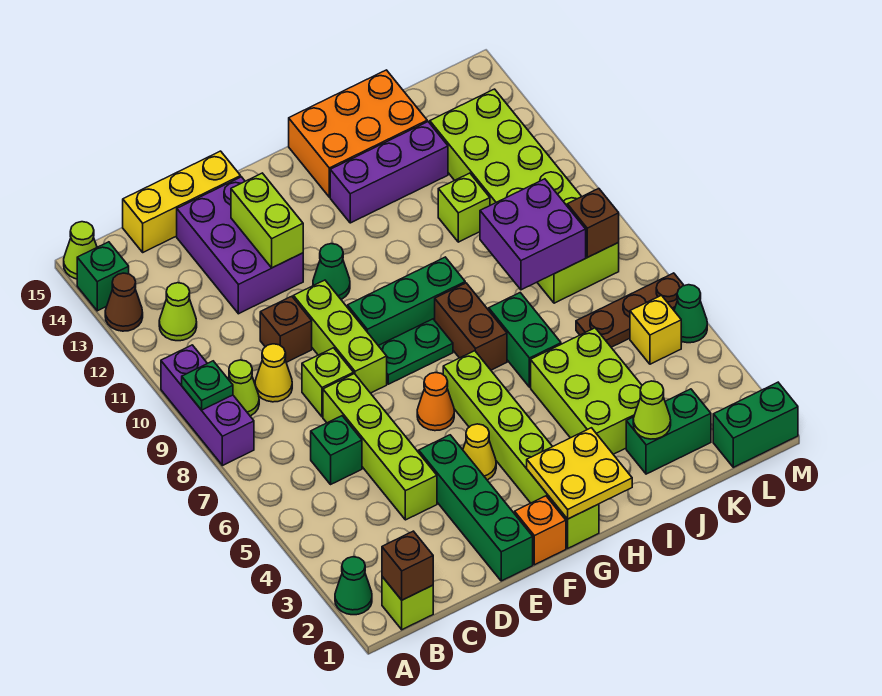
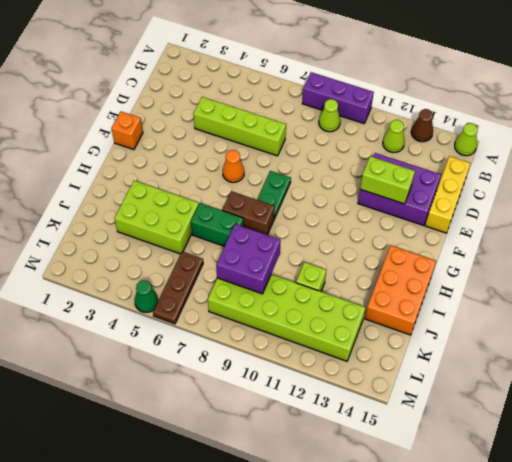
none -> green cone A2 level 1
none -> green brick A14 level 1
none -> lime brick B1 level 1
none -> green brick C6 level 1

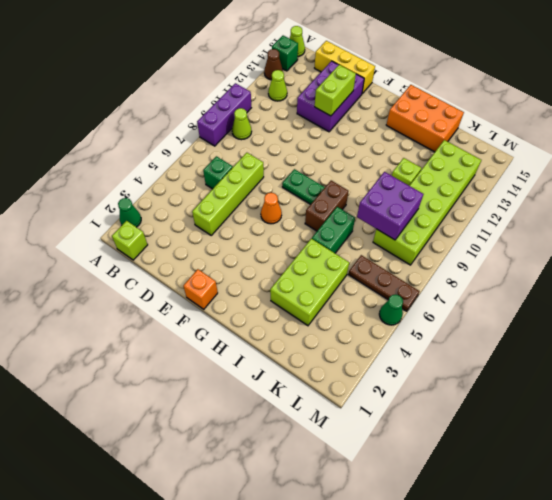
none -> yellow cone C9 level 1
none -> lime brick D8 level 1
none -> brown brick D10 level 1
none -> green brick E1:E4 level 1

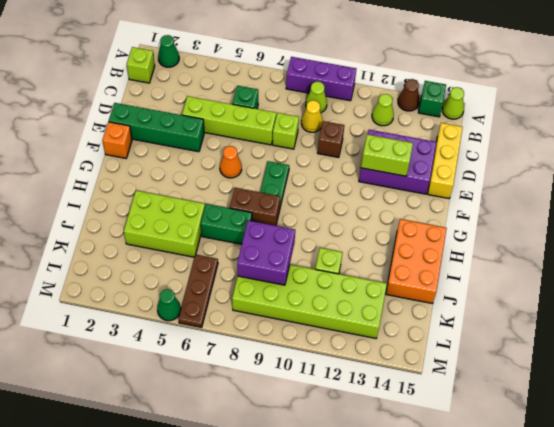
none -> lime brick E8:E10 level 1
none -> yellow cone F4 level 1
none -> green brick F9:H9 level 1
none -> green cone F11 level 1

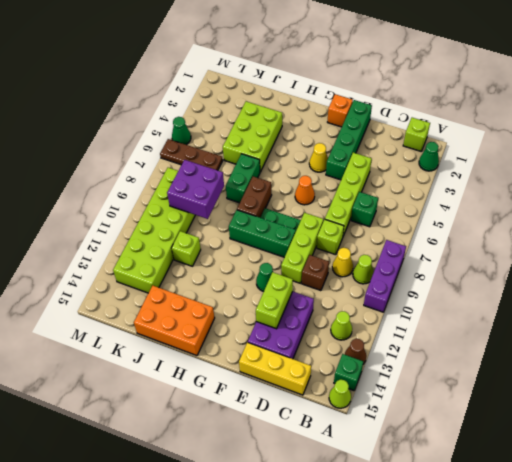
none -> lime brick G1:G6 level 1
none -> purple brick H13:J13 level 1
none -> green brick J2:K2 level 1
none -> green brick L1:M1 level 1

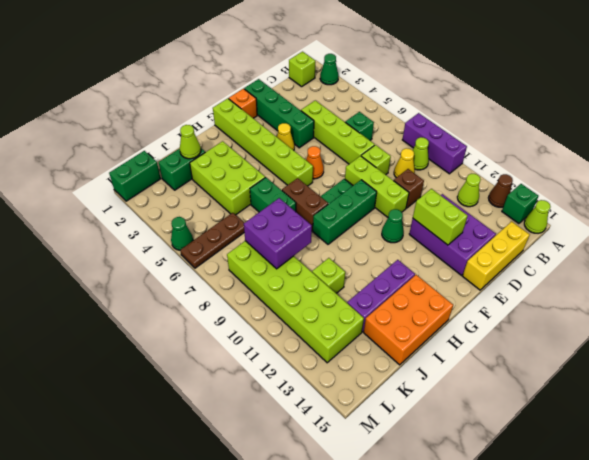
none -> yellow brick L5 level 1
none -> green plate A9 level 2
none -> brown brick B1 level 2
none -> yellow plate G1:H2 level 2

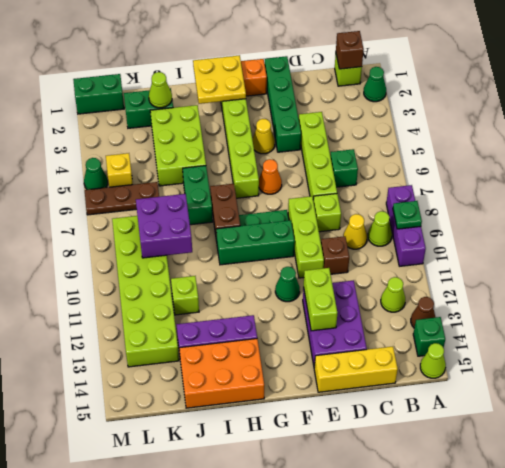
none -> brown brick L8 level 2

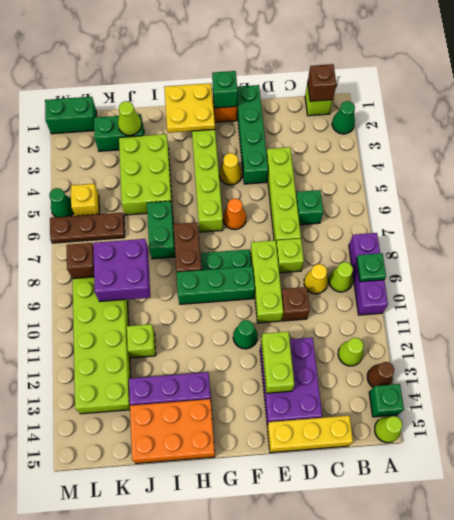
green brick F1 level 2 -> none

